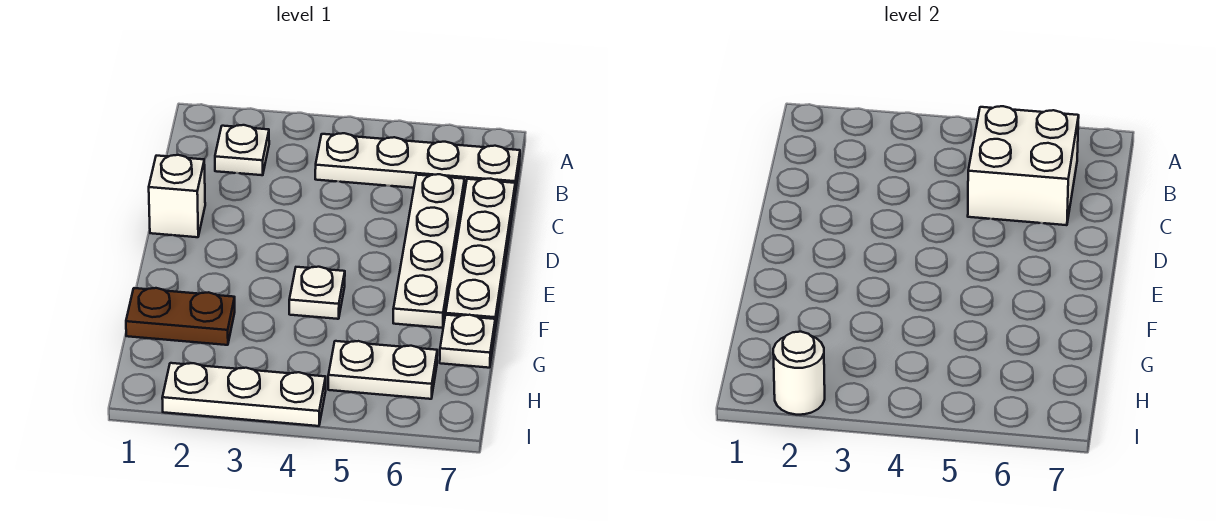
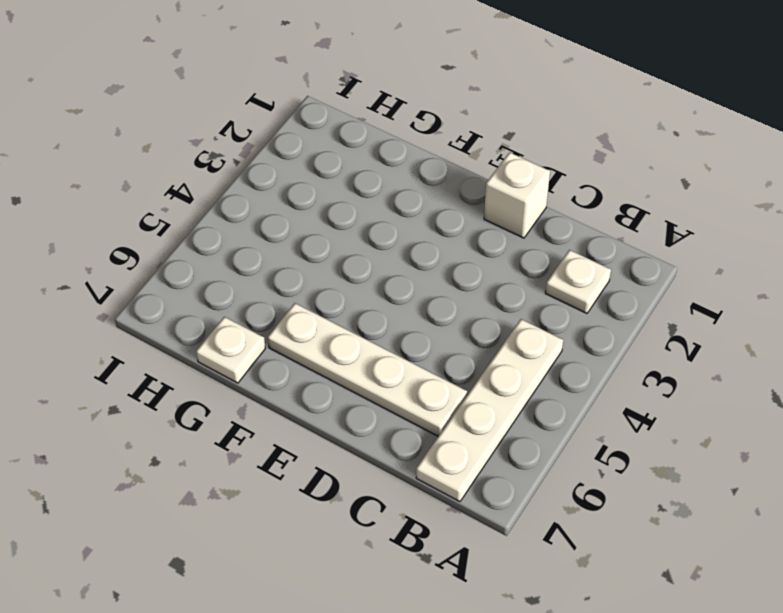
none -> white plate C7:F7 level 1
none -> white plate F4 level 1
none -> brown plate G1:G2 level 1

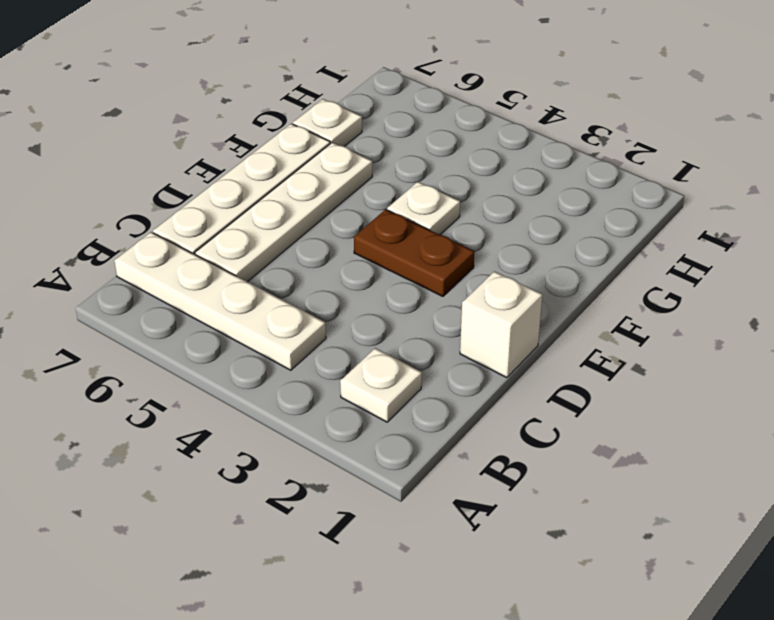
brown plate E3:E4 level 1 -> brown plate G1:G2 level 1
none -> white plate H5:H6 level 1
none -> white plate I2:I4 level 1
none -> white brick B5:C6 level 2

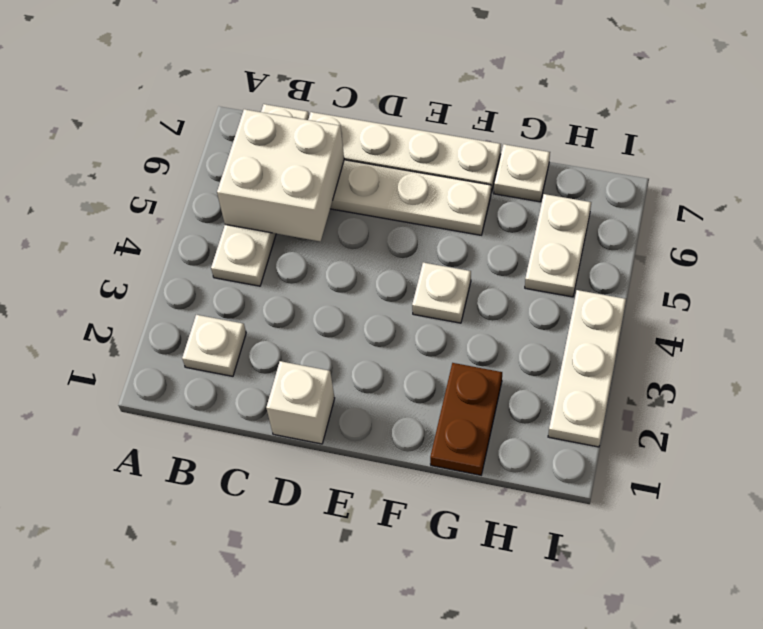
none -> white round brick I2 level 2

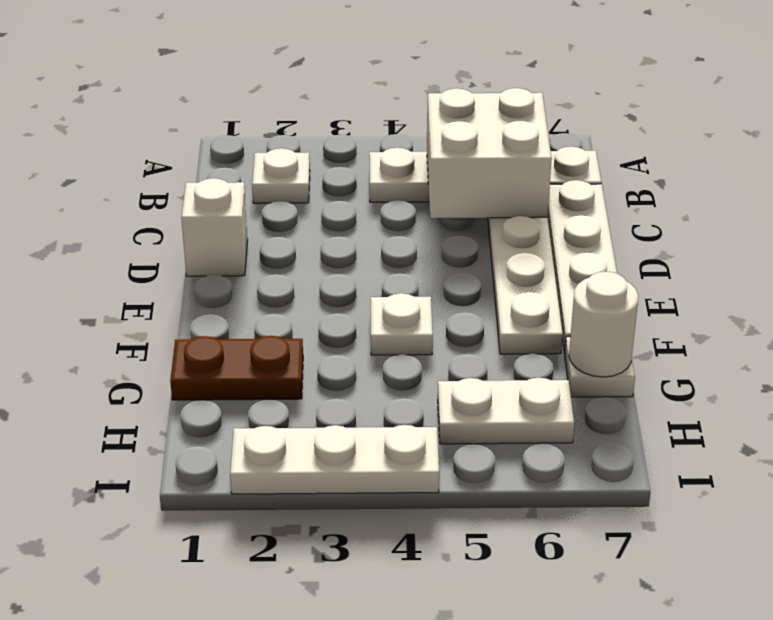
white round brick G7 level 2 -> white round brick I2 level 2

